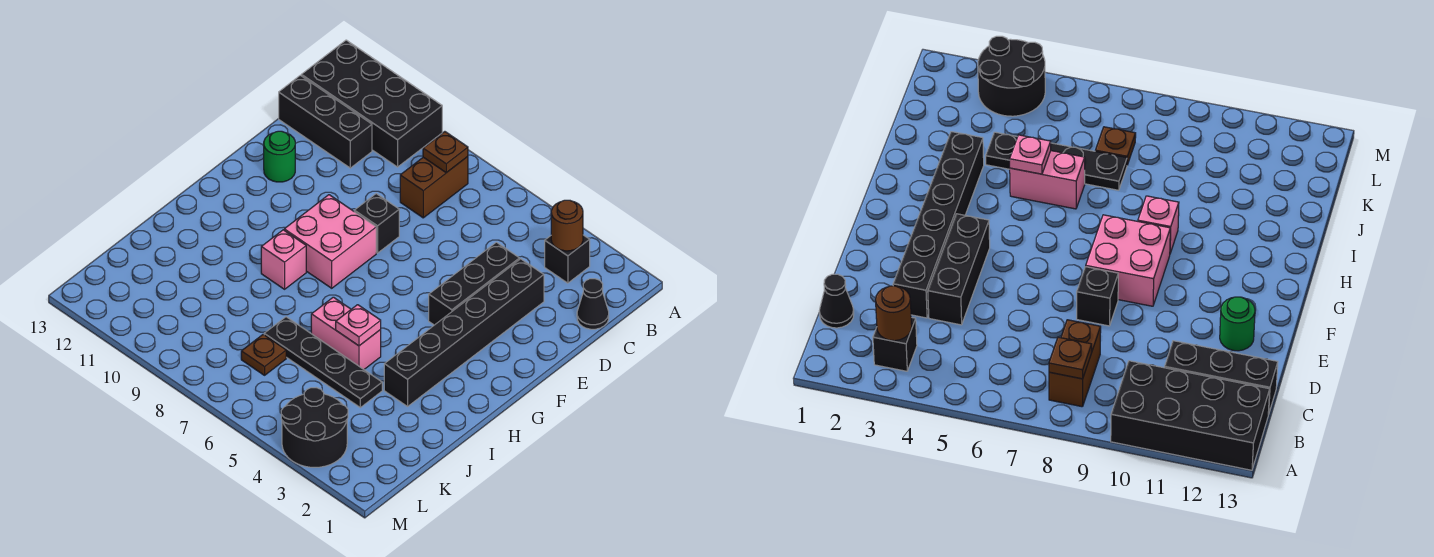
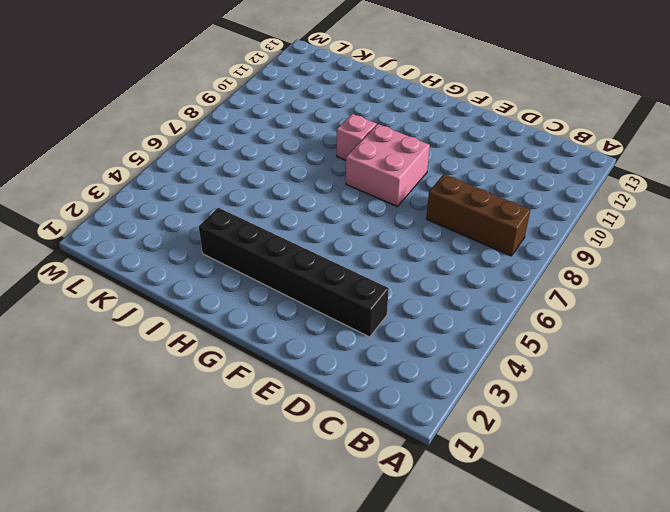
brown brick B8:D8 level 1 -> brown brick B8:C8 level 1
none -> black brick A10:B13 level 1
none -> black brick B3 level 1
none -> black cone C1 level 1

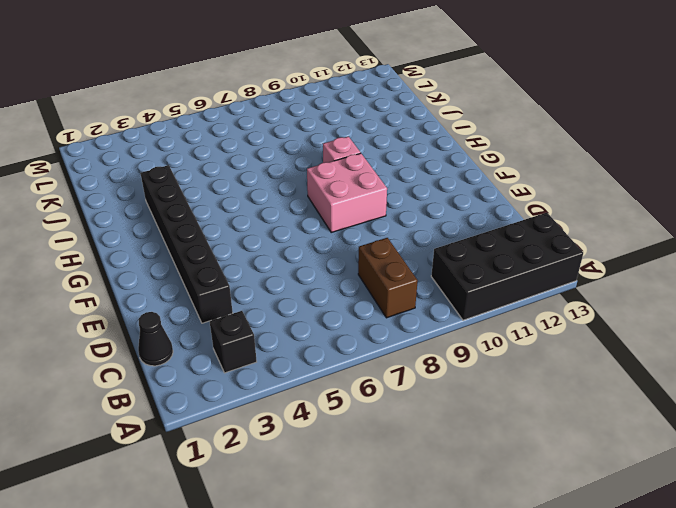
none -> black brick C11:C13 level 1
none -> black brick D4:F4 level 1
none -> black brick E8 level 1

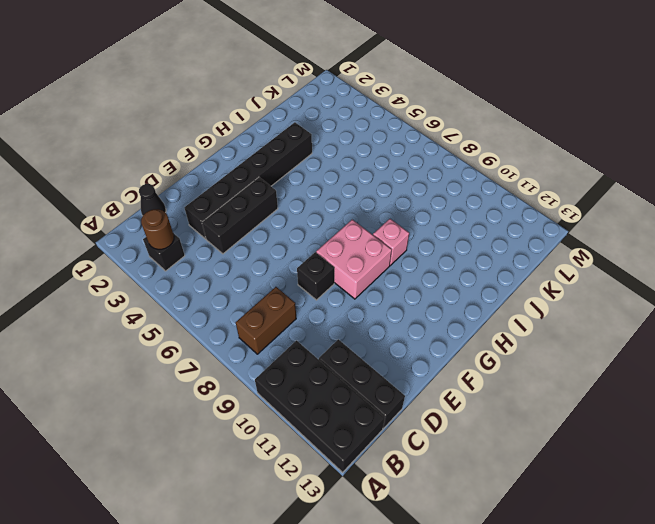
none -> green round brick E12 level 1
none -> pink brick I5:I6 level 1
none -> black plate J4:J7 level 1

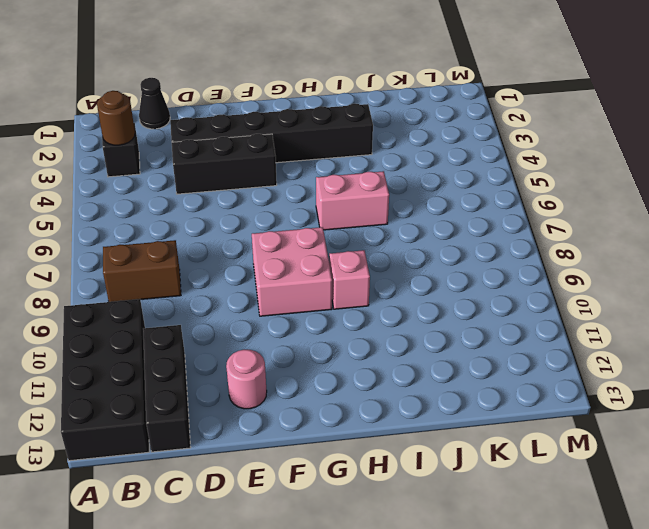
pink round brick E12 level 1 -> green round brick E12 level 1
pink brick H6:I6 level 1 -> pink brick I5:I6 level 1
none -> black brick E8 level 1
none -> black plate J4:J7 level 1
none -> brown plate K7 level 1

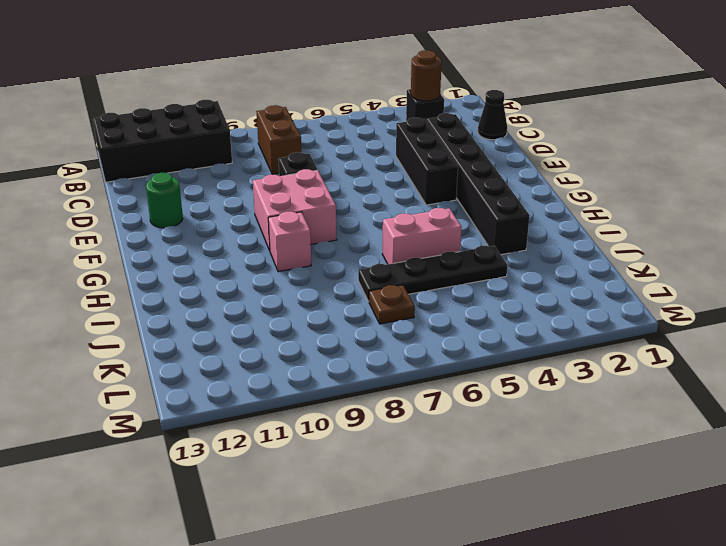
none -> black brick C11:C13 level 1
none -> black round brick L3:M4 level 1
none -> brown plate B8 level 2

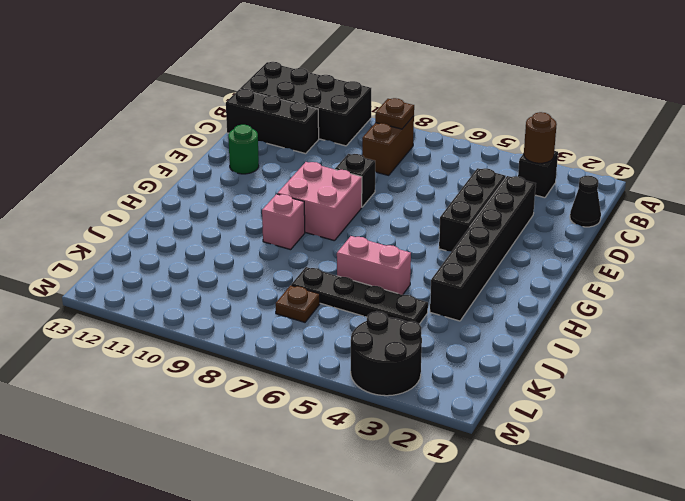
none -> pink plate I5 level 2

